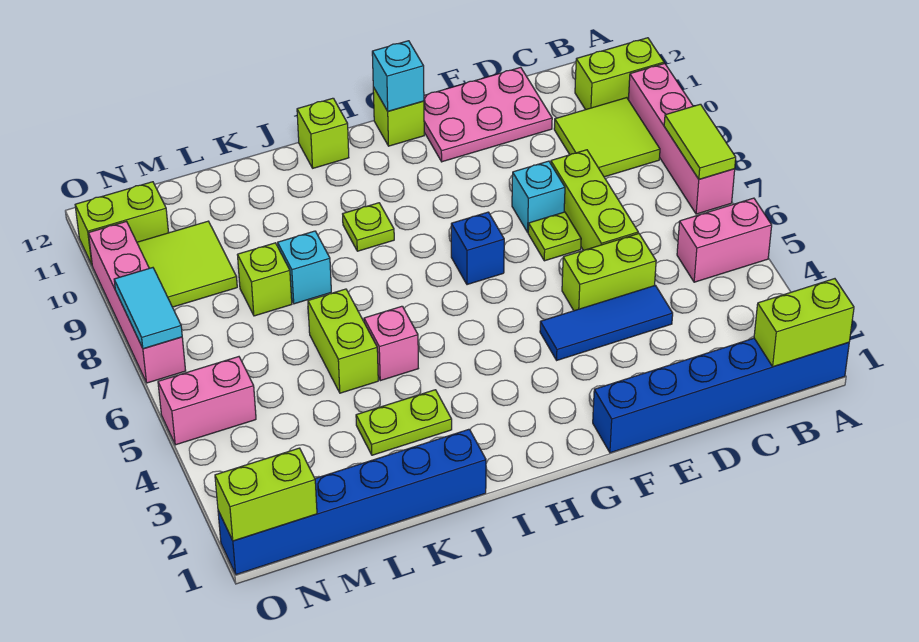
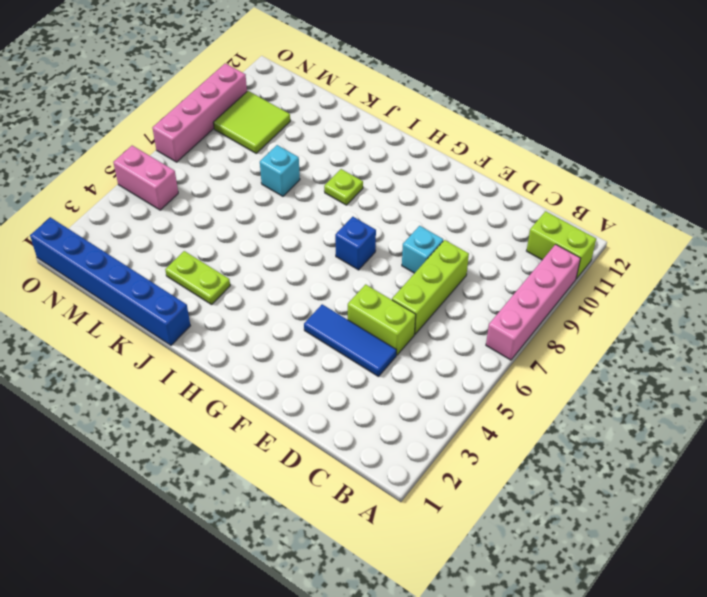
none -> blue brick A1:F1 level 1
none -> pink brick A5:B5 level 1
none -> lime tile B9:C10 level 1
none -> pink plate D11:F12 level 1

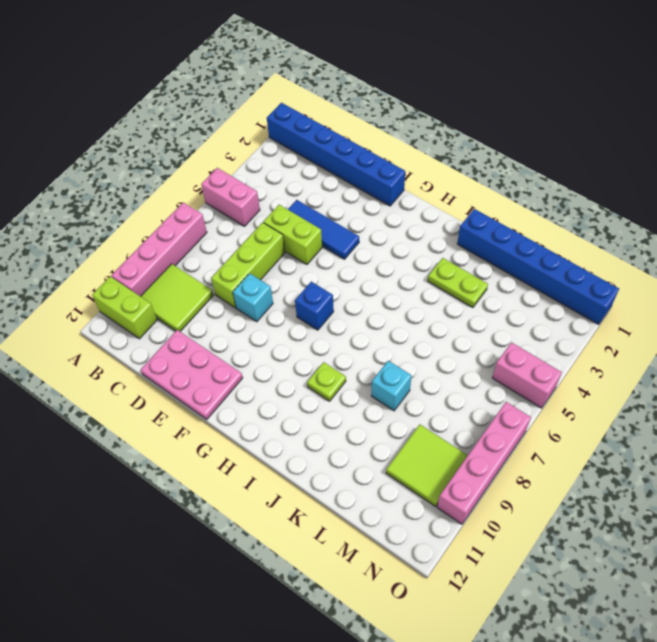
none -> lime plate E7 level 1
none -> lime brick G12 level 1
none -> lime brick I12 level 1
none -> pink brick J5 level 1

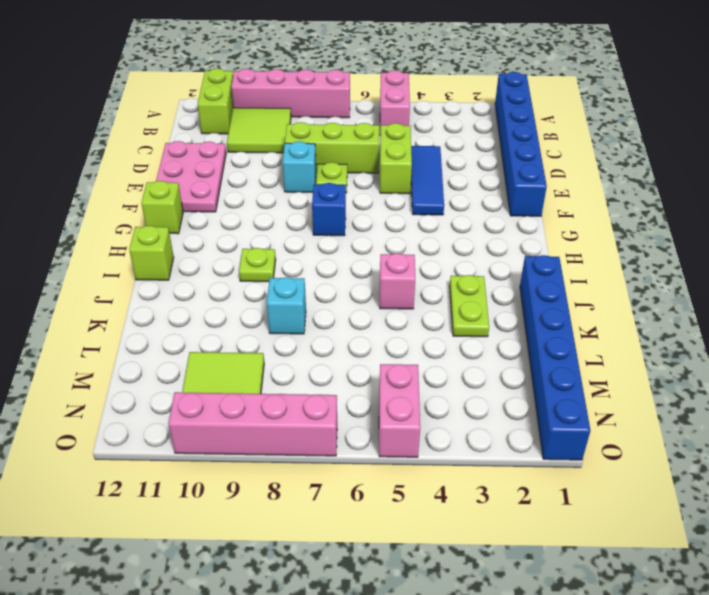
none -> lime brick K5:K6 level 1
none -> lime brick L8 level 1
none -> lime brick N11:O11 level 1
none -> lime brick A1:B1 level 2

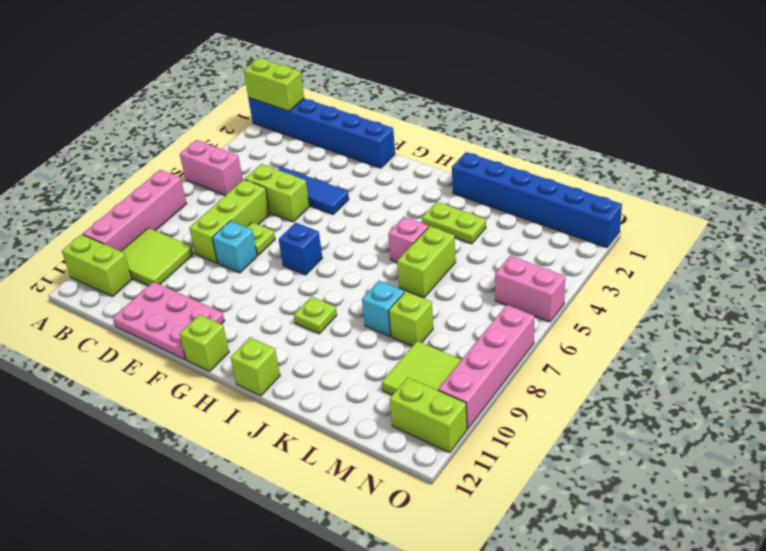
none -> lime tile A7:A8 level 2
none -> cyan brick G12 level 2
none -> lime brick N1:O1 level 2
none -> cyan tile O7:O8 level 2

